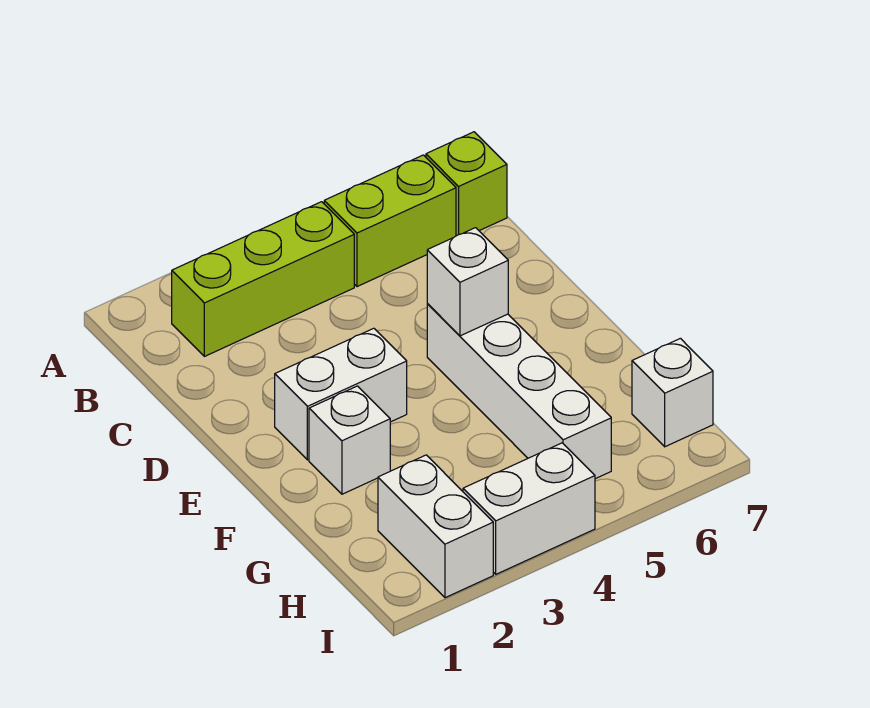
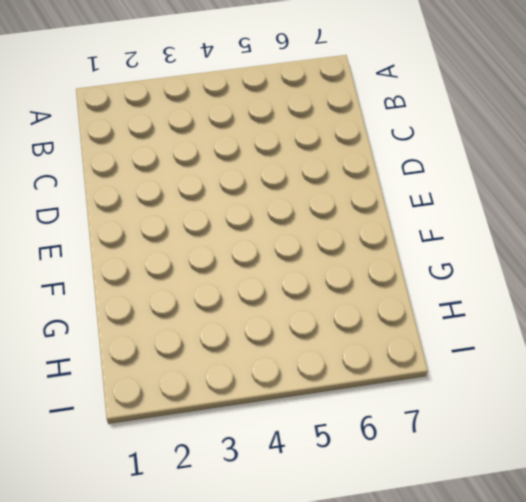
none -> lime brick B2:B4 level 1
none -> lime brick B5:B6 level 1

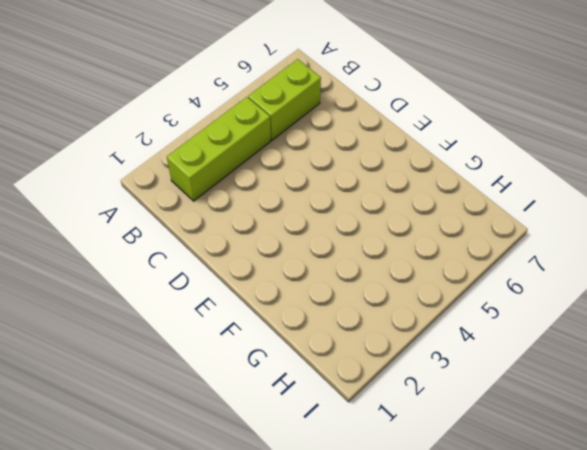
none -> lime brick B7 level 1
none -> white brick E2:E3 level 1

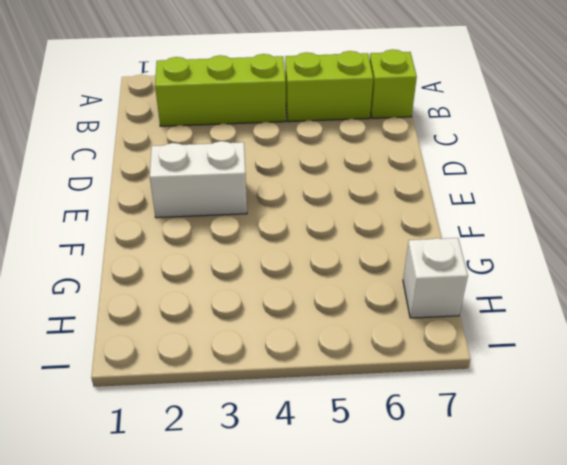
none -> white brick E5:H5 level 1
none -> white brick F2 level 1

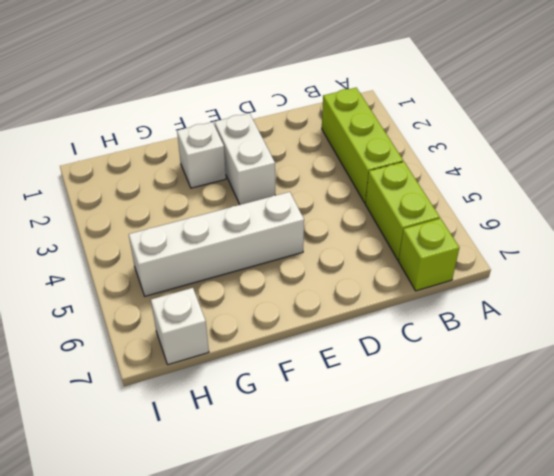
none -> white brick H2:I2 level 1
none -> white brick I3:I4 level 1

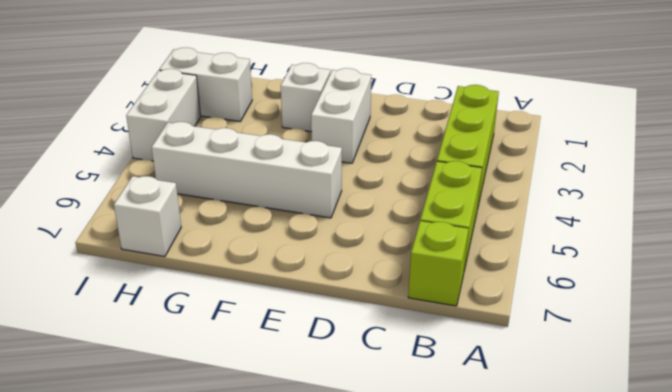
none -> white brick E5 level 2

